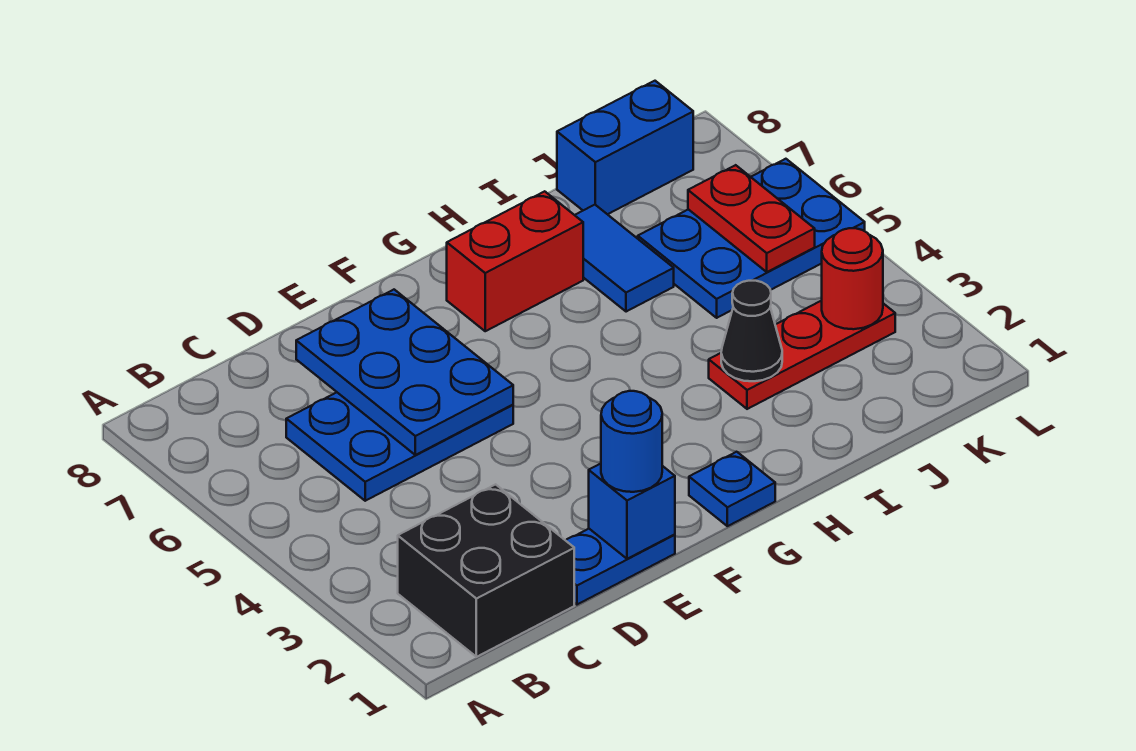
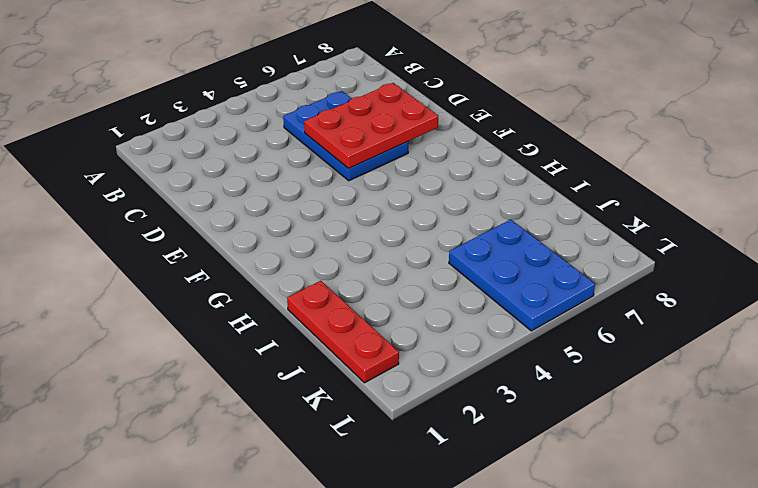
red plate D5:E7 level 2 -> blue plate D5:E7 level 2
red plate I1:K1 level 1 -> red plate I3:K3 level 1
none -> black brick B1:C2 level 1
none -> blue plate D1:E1 level 1
none -> blue plate G1 level 1

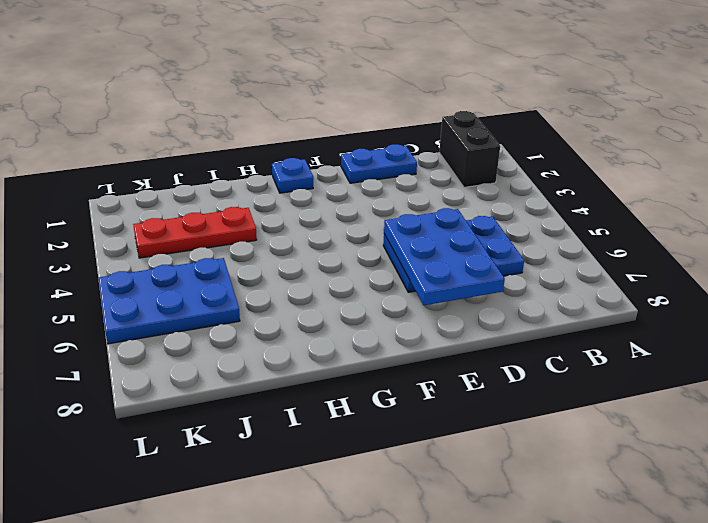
black brick B1:B2 level 1 -> black brick B1:C2 level 1
none -> red brick G7:H7 level 1
none -> blue tile I6:I7 level 1
none -> blue brick J8:K8 level 1

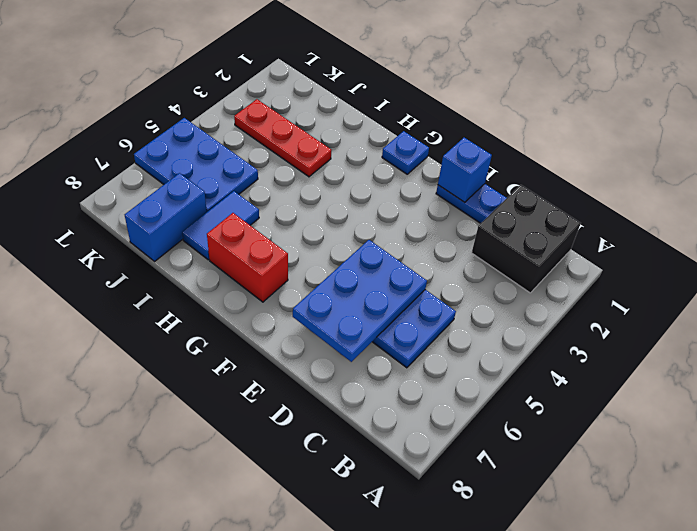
blue brick J7:J8 level 1 -> blue brick J8:K8 level 1
none -> black cone I3 level 2
none -> red round brick K3 level 2
none -> red plate K5:K6 level 2

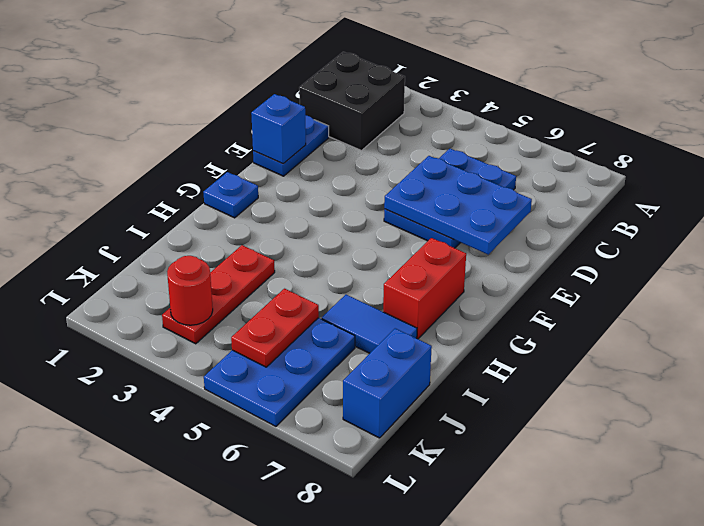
red plate J5:K5 level 2 -> red plate K5:K6 level 2
none -> black cone I3 level 2
none -> blue round brick E1 level 3

